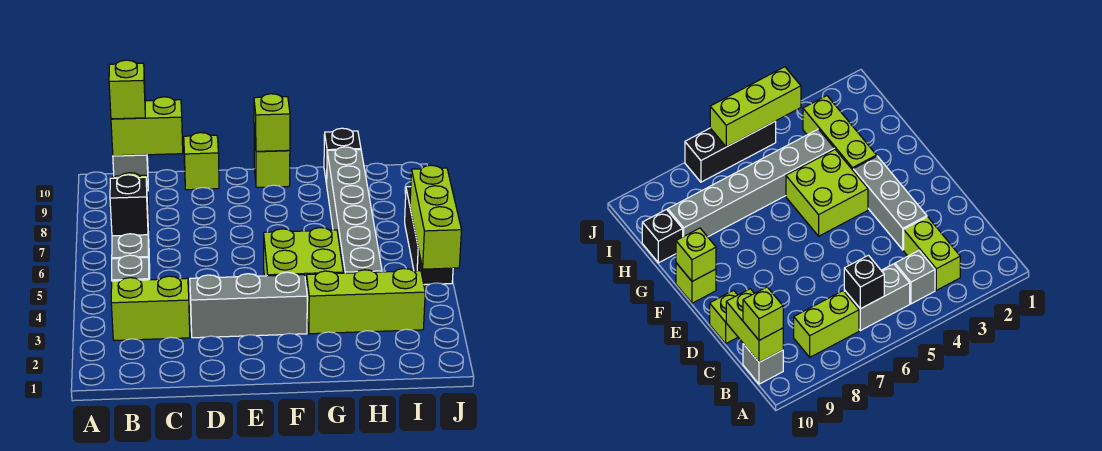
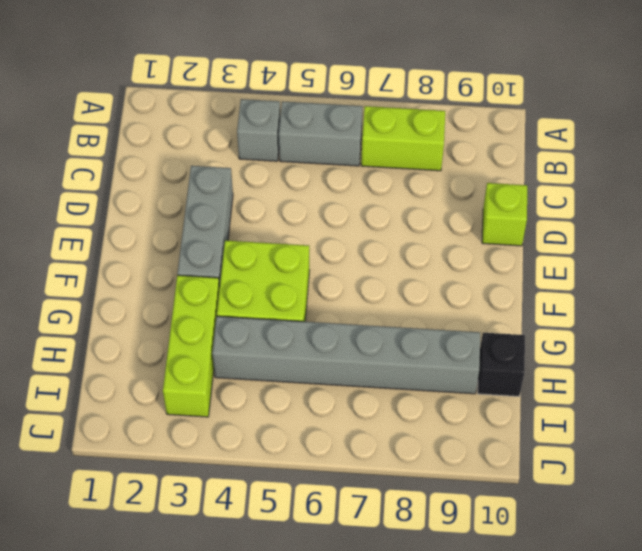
none -> lime brick B3:C3 level 1
none -> grey brick B10 level 1
none -> lime brick F10 level 1

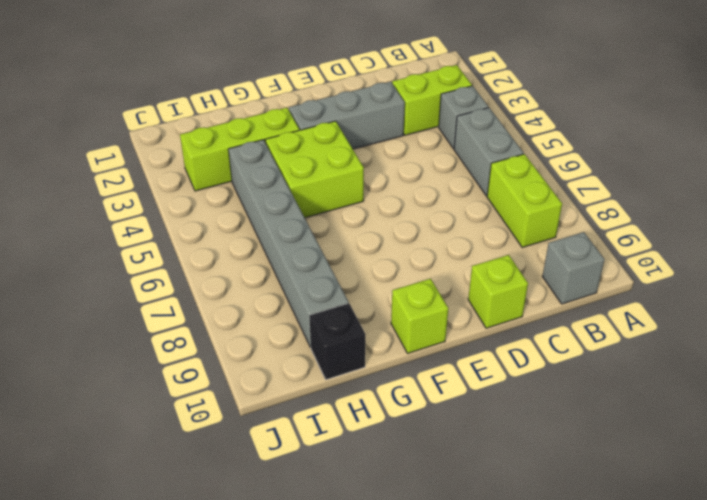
none -> black brick J5:J7 level 1
none -> black brick B6 level 2
none -> lime brick B10:C10 level 2

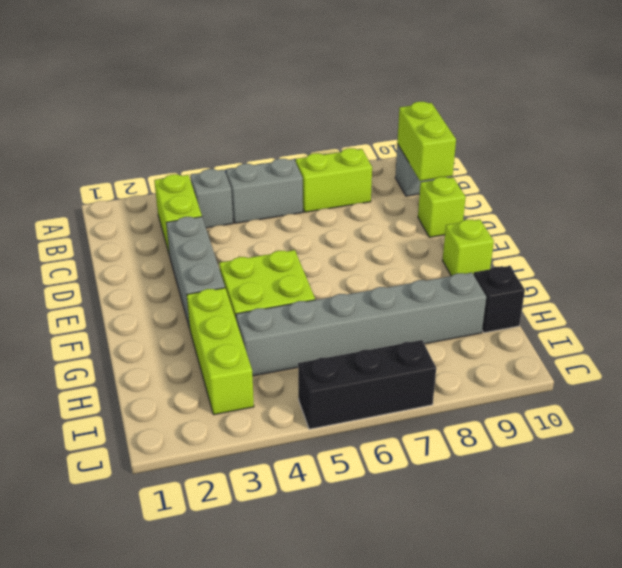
none -> black brick B6 level 2
none -> lime brick F10 level 2
none -> lime brick J4:J6 level 2

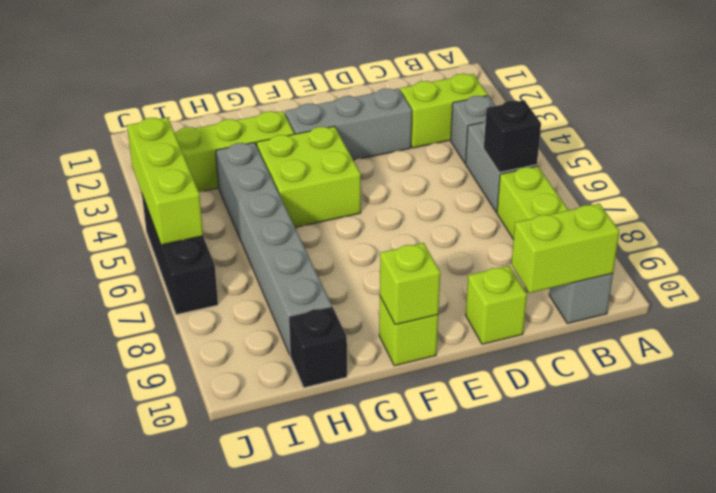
none -> lime brick B10 level 3

